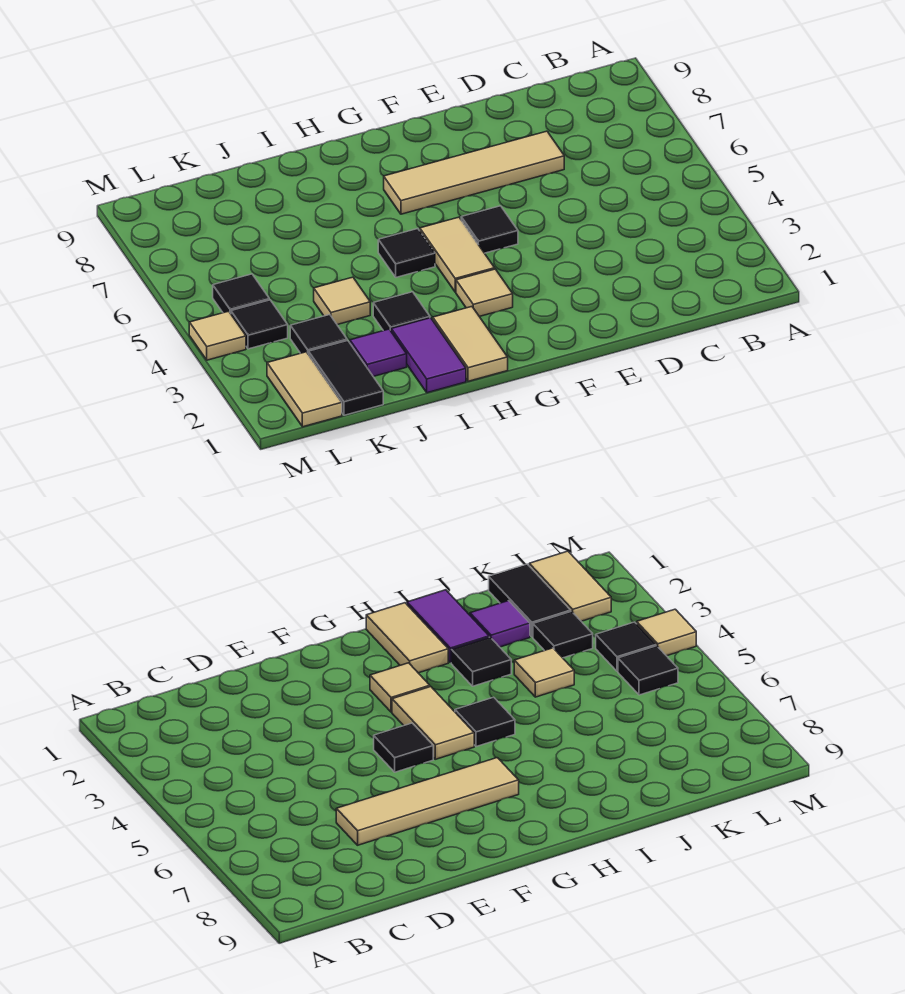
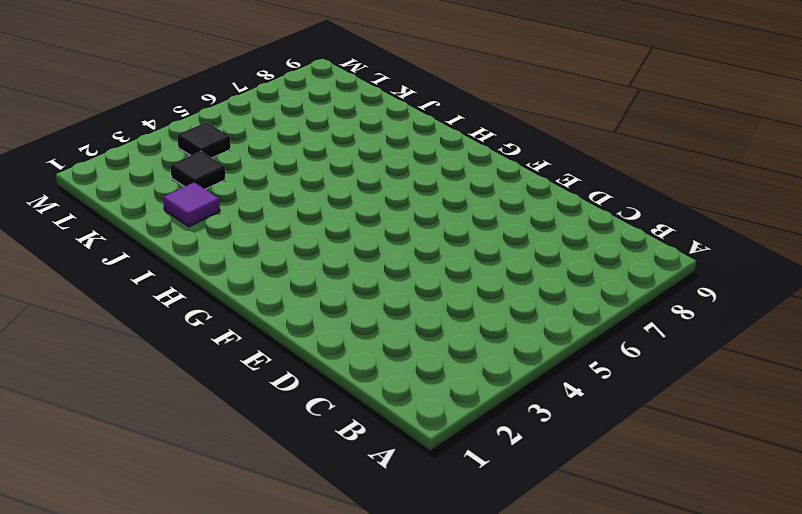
none -> tan tile D7:G7 level 1
none -> black tile F5 level 1
none -> tan tile G3 level 1

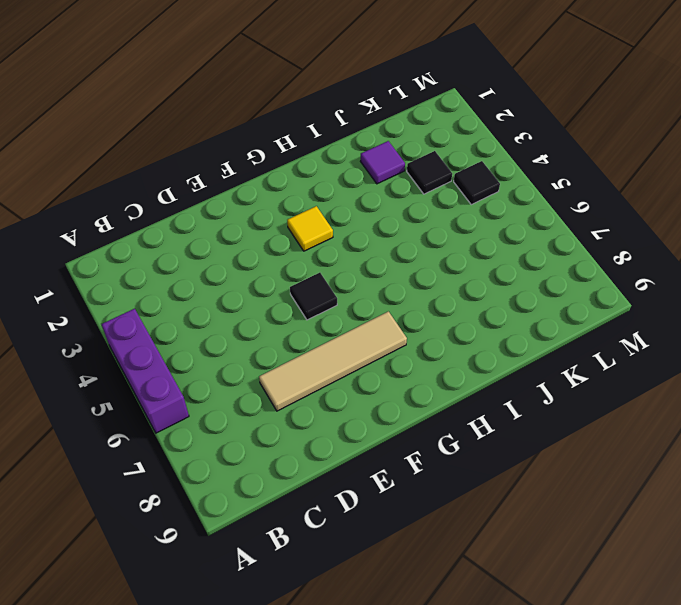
purple brick A4:A6 level 1 -> none
yellow tile G3 level 1 -> tan tile G3 level 1
none -> tan tile G4:G5 level 1
none -> tan tile H1:H2 level 1
none -> black tile H5 level 1

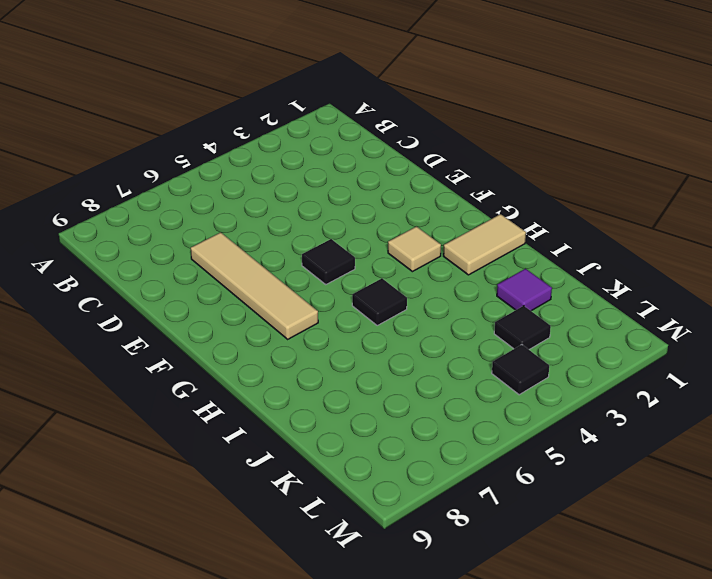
none -> tan tile G4:G5 level 1
none -> purple tile I1:I2 level 1
none -> black tile I3 level 1

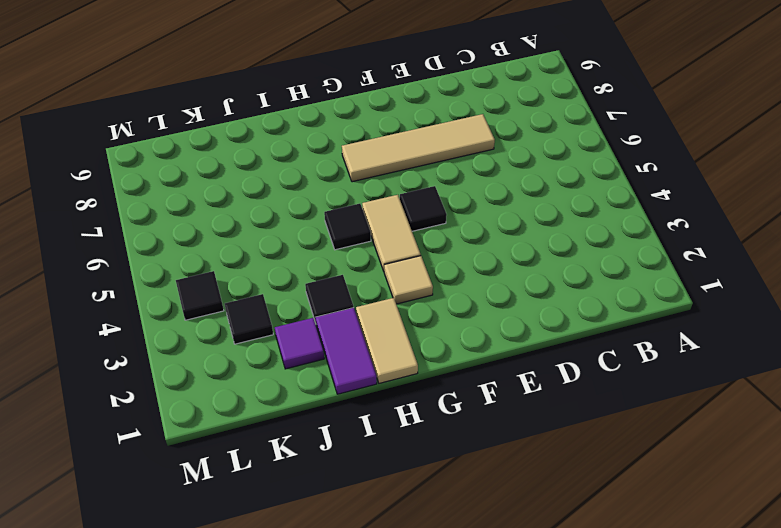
none -> tan tile J4 level 1
none -> black tile K1:K2 level 1
none -> tan tile L1:L2 level 1

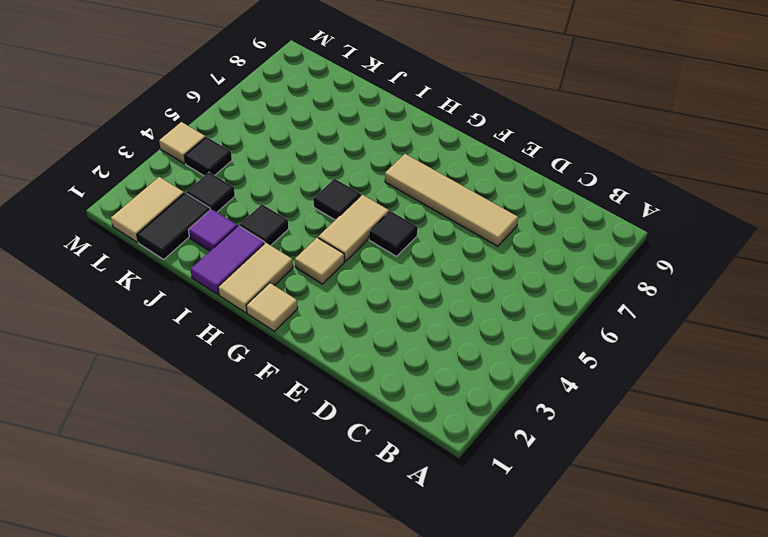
tan tile G1 level 1 -> tan tile J4 level 1
none -> black tile L5 level 1

